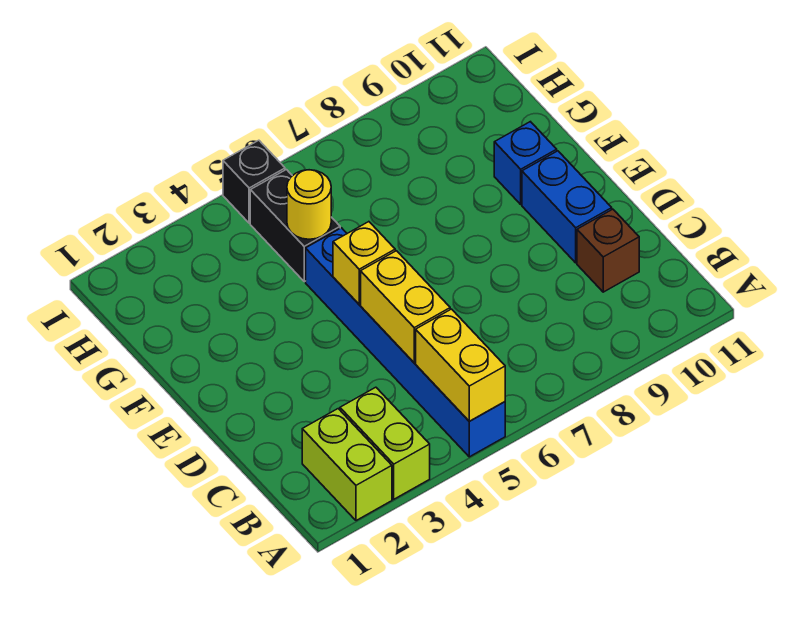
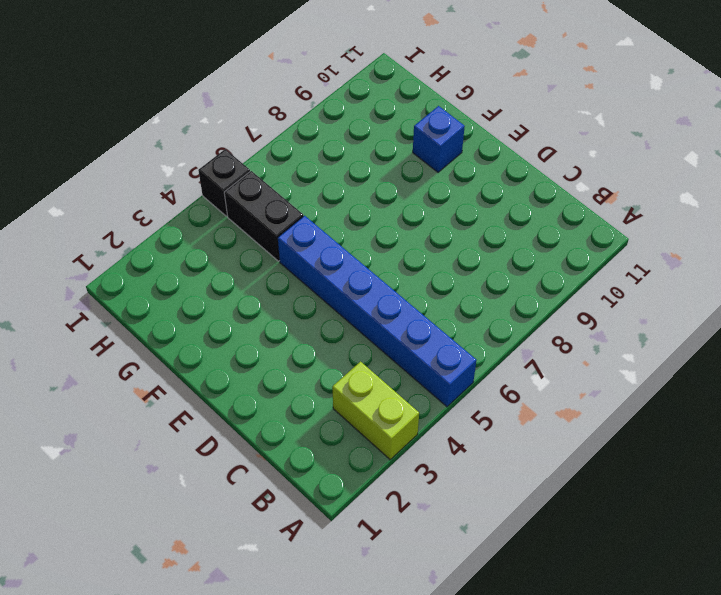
none -> lime brick A2:B2 level 1
none -> brown brick C10 level 1
none -> blue brick D10:E10 level 1

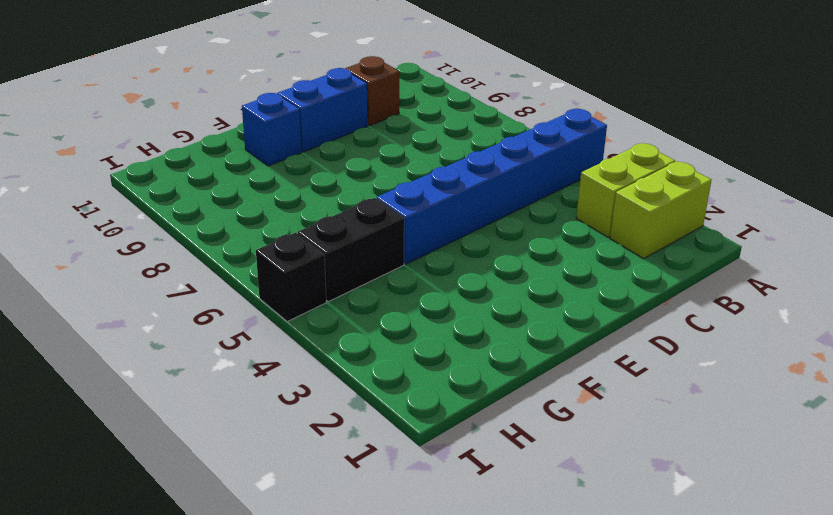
none -> yellow brick A5:B5 level 2
none -> yellow brick C5:D5 level 2
none -> yellow brick E5 level 2

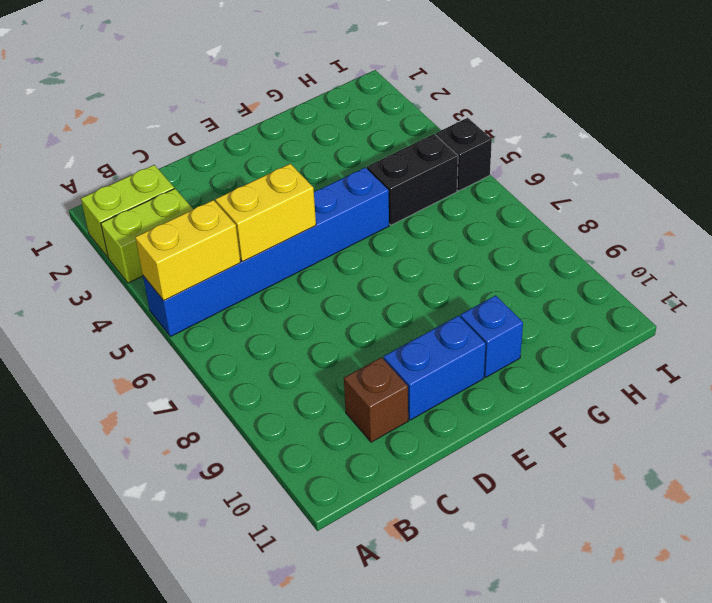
none -> yellow brick E5 level 2
none -> yellow round brick G5 level 2

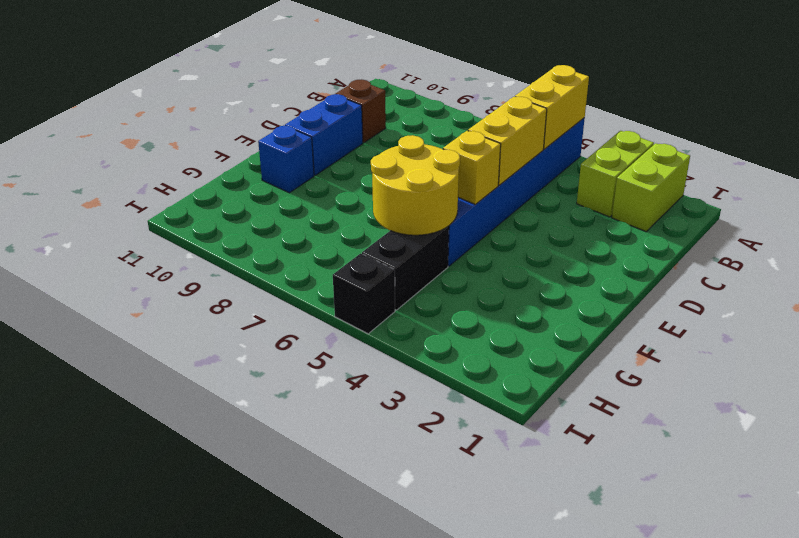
yellow round brick F5:G6 level 2 -> yellow round brick G5 level 2

